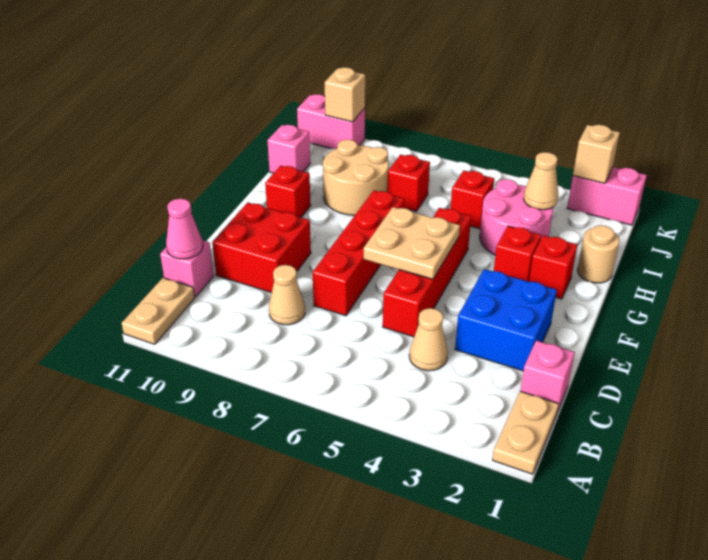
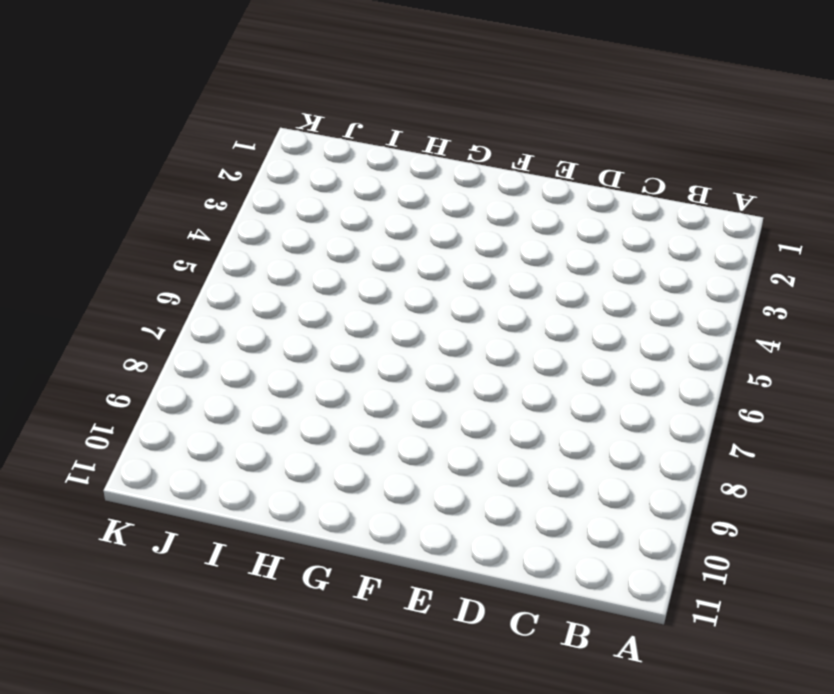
none -> tan plate A1:B1 level 1
none -> tan plate A11:B11 level 1
none -> pink brick C1 level 1

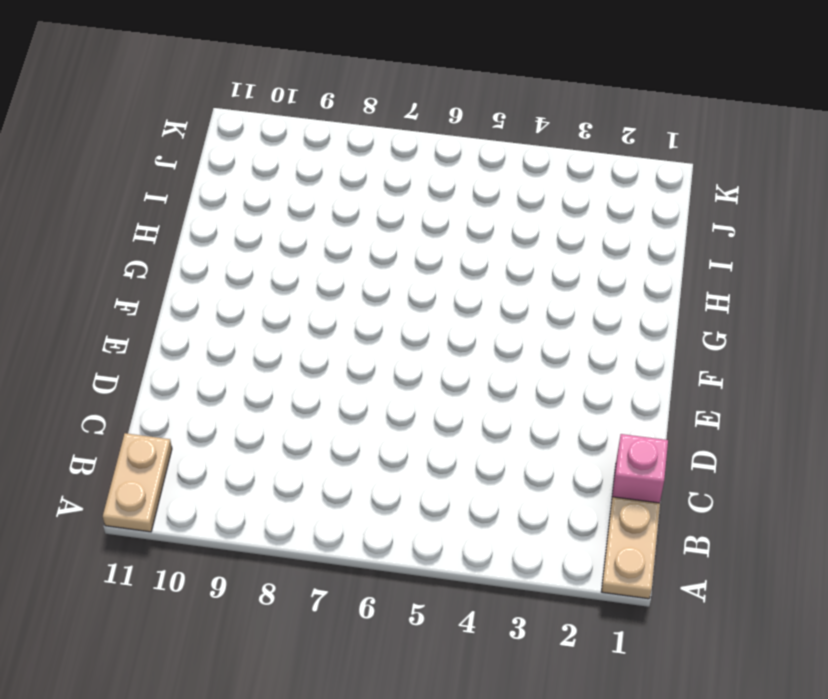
none -> tan cone C4 level 1
none -> tan cone C8 level 1
none -> pink brick C11 level 1

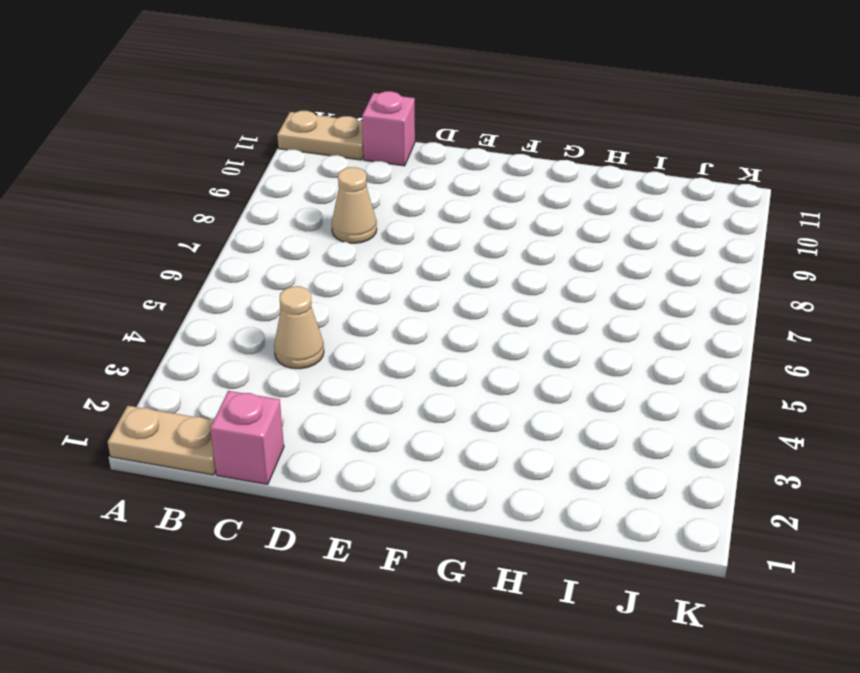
none -> blue brick D2:E3 level 1
none -> red brick D5:G5 level 1
none -> red brick D7:G7 level 1

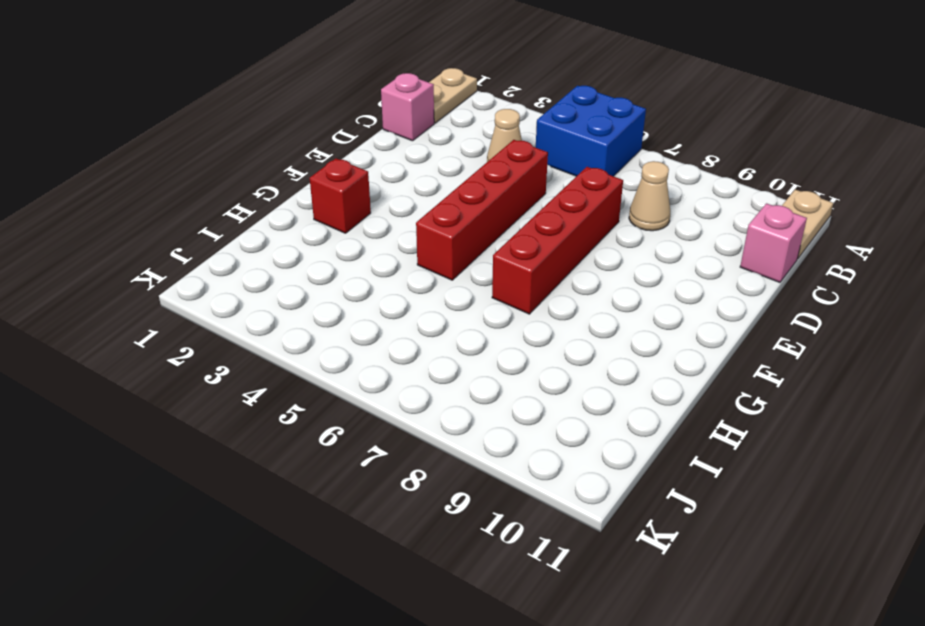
blue brick A5:B6 level 1 -> blue brick D2:E3 level 1
none -> red brick D9:E10 level 1
none -> red brick G3 level 1
none -> red brick G10 level 1

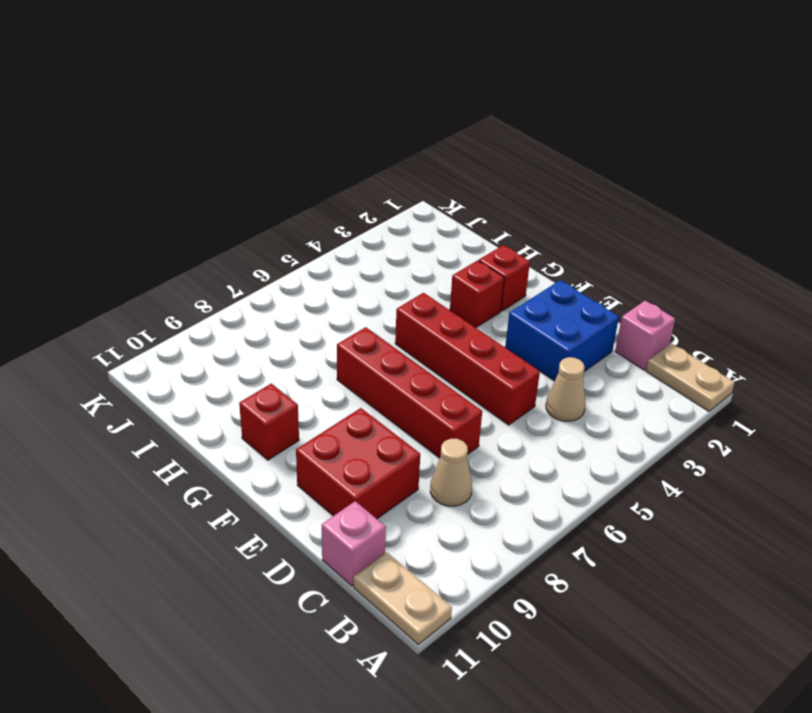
none -> tan round brick H1 level 1
none -> pink round brick H3:I4 level 1
none -> tan round brick H8:I9 level 1

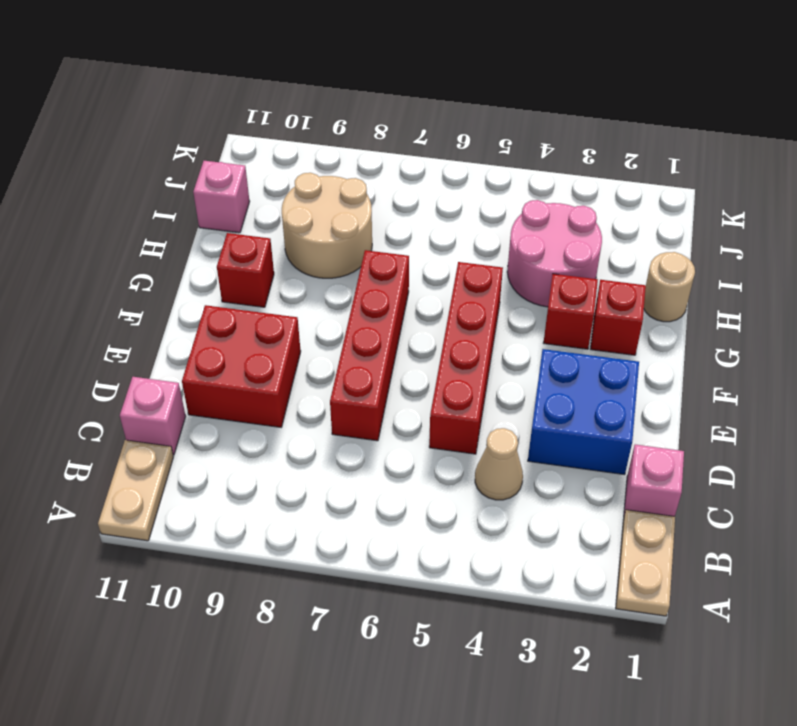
none -> tan cone C8 level 1
none -> red brick I5 level 1
none -> red brick I7 level 1

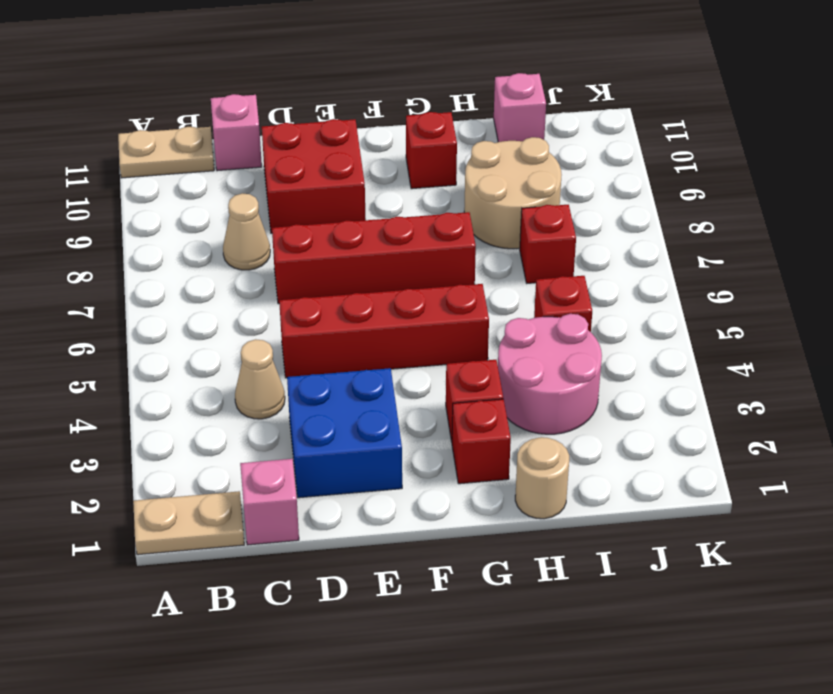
none -> pink brick K1:K2 level 1
none -> pink brick K10:K11 level 1
none -> pink cone C11 level 2

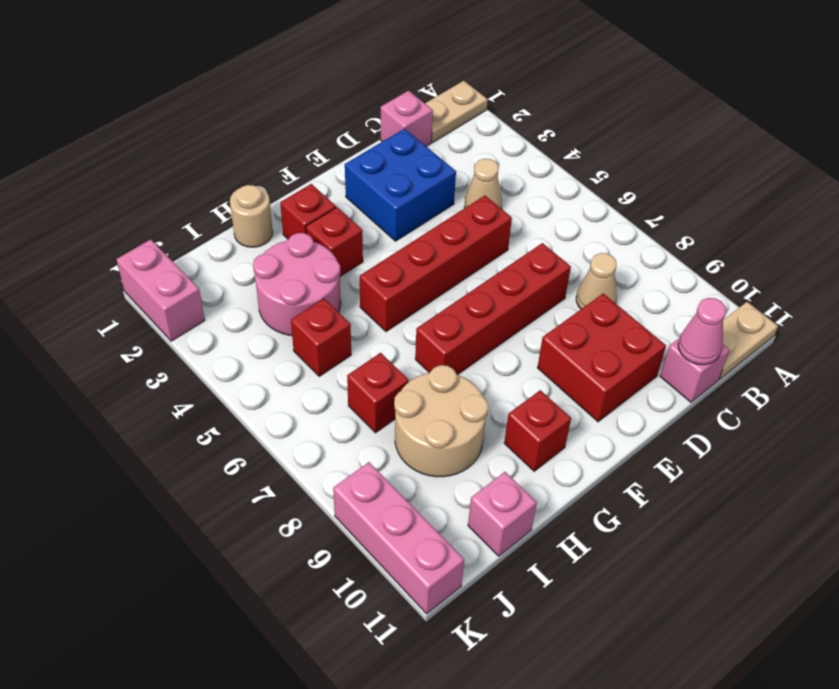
pink brick K9:K11 level 1 -> pink brick K10:K11 level 1
none -> tan plate E5:F6 level 2
none -> tan cone I3 level 2
none -> tan brick K2 level 2

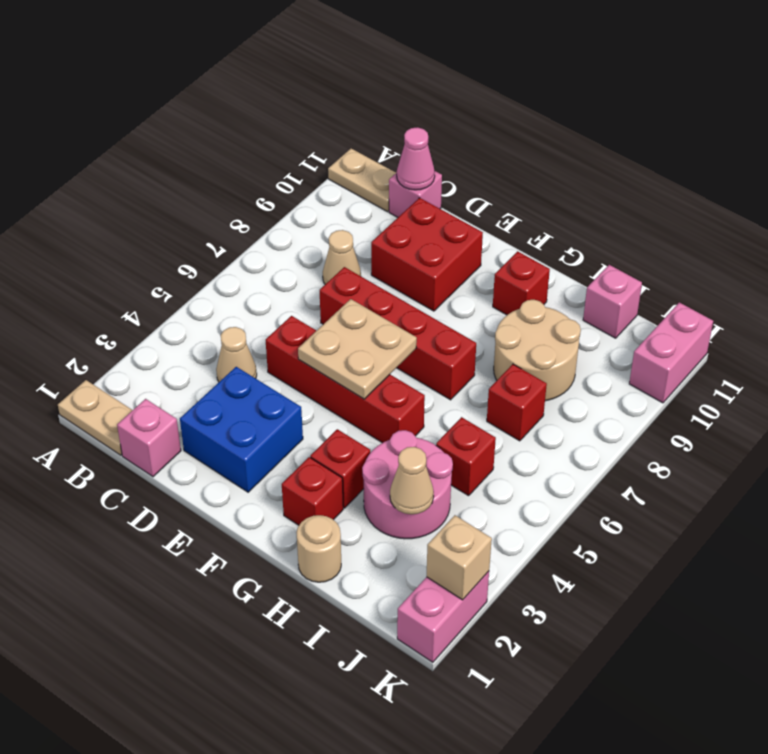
none -> tan brick K10 level 2

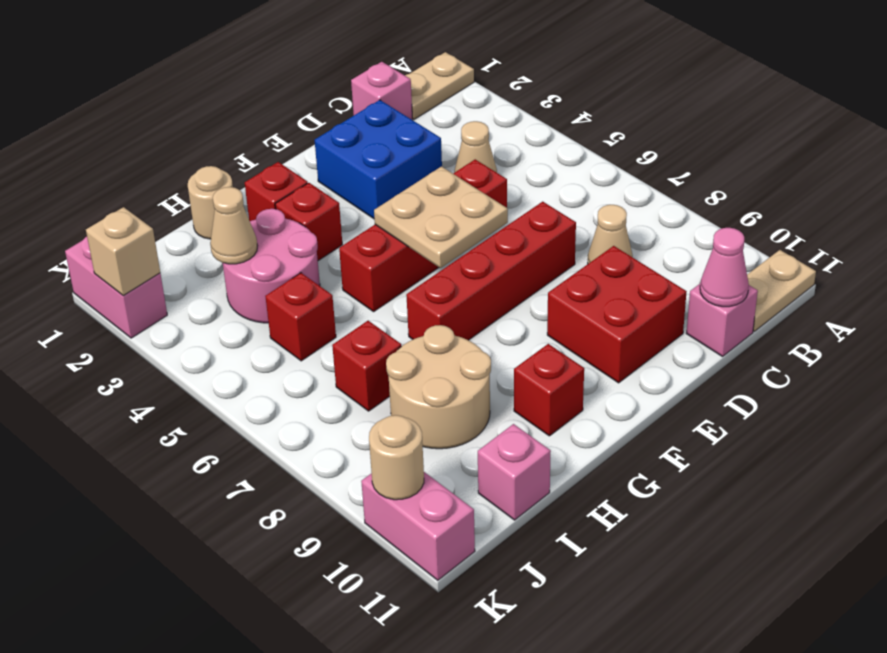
tan round brick K10 level 2 -> tan brick K10 level 2

